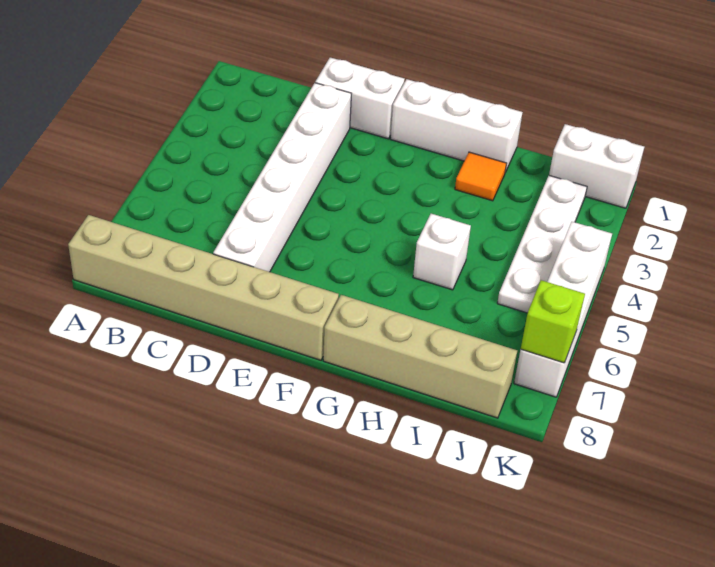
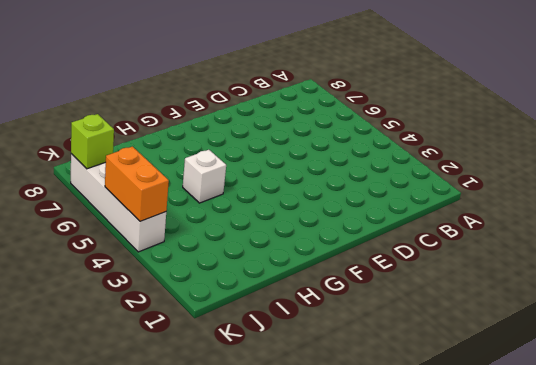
orange brick K4:K5 level 2 -> none
none -> tan brick A8:F8 level 1
none -> white brick D1:E1 level 1

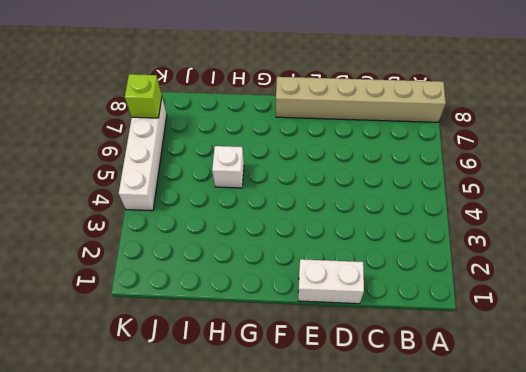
none -> white brick D2:D7 level 1
none -> white brick F1:H1 level 1

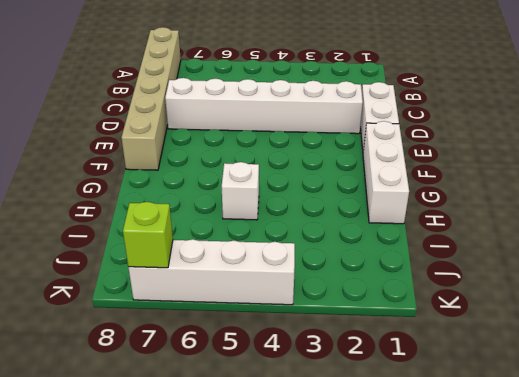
none -> tan brick G8:J8 level 1
none -> orange tile H2 level 1

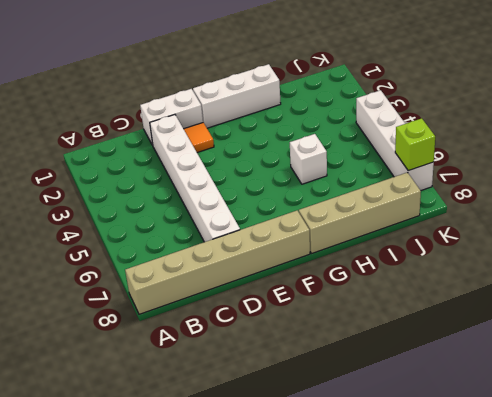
orange tile E2 level 1 -> orange tile H2 level 1
none -> white brick J1:K1 level 1
none -> white plate J2:J5 level 1

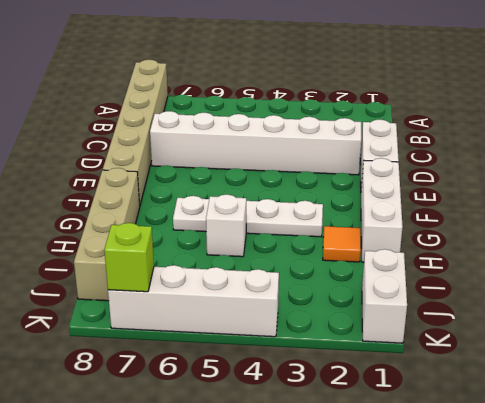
white plate G3:G6 level 1 -> white plate J2:J5 level 1

